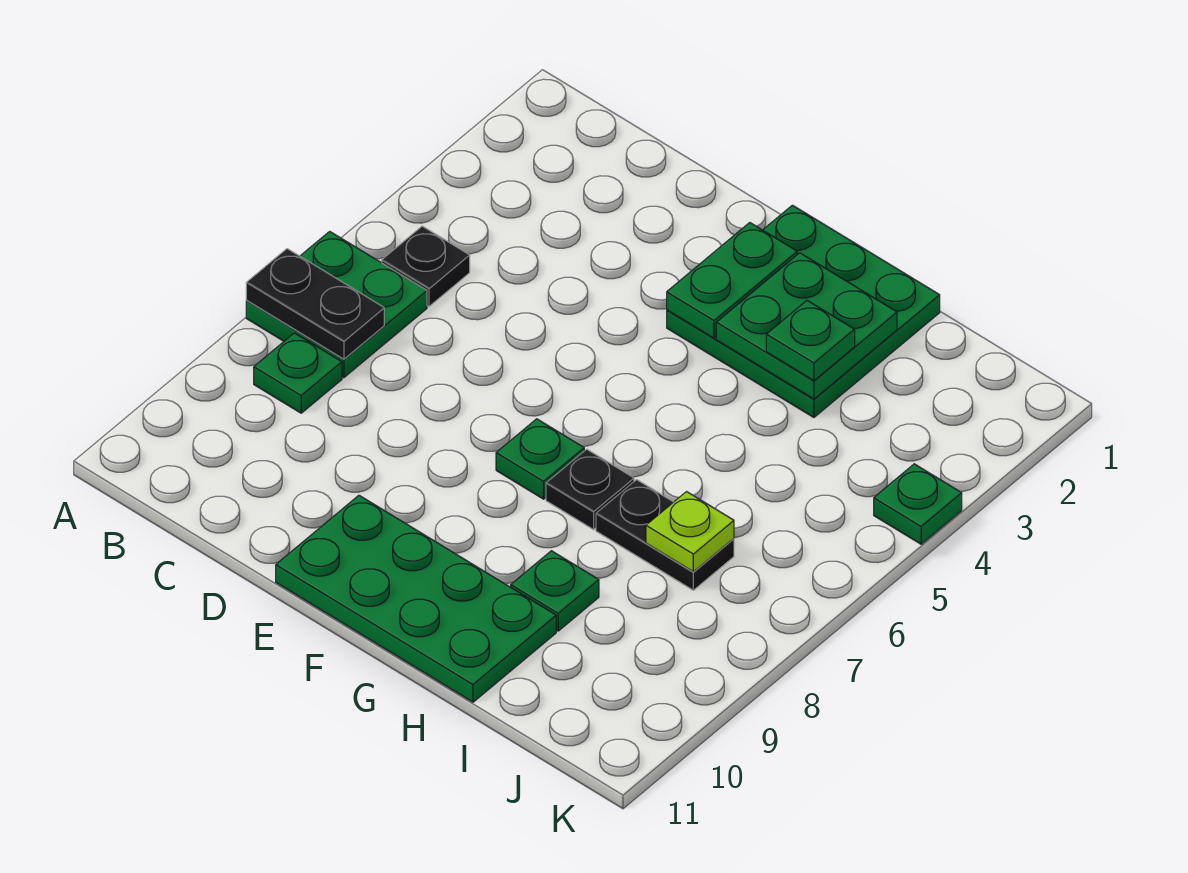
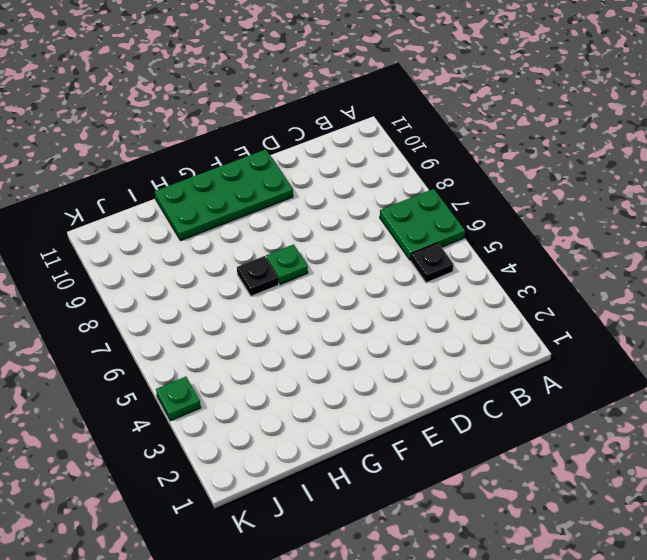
none -> green plate B8 level 1
none -> green plate F1:H3 level 1
none -> black plate H7:I7 level 1

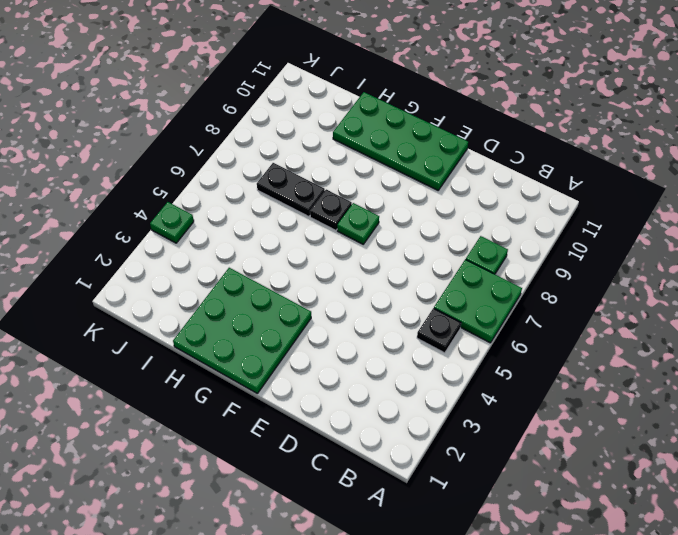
none -> green plate H9 level 1
none -> black plate A7:B7 level 2
none -> green plate F2:F3 level 2

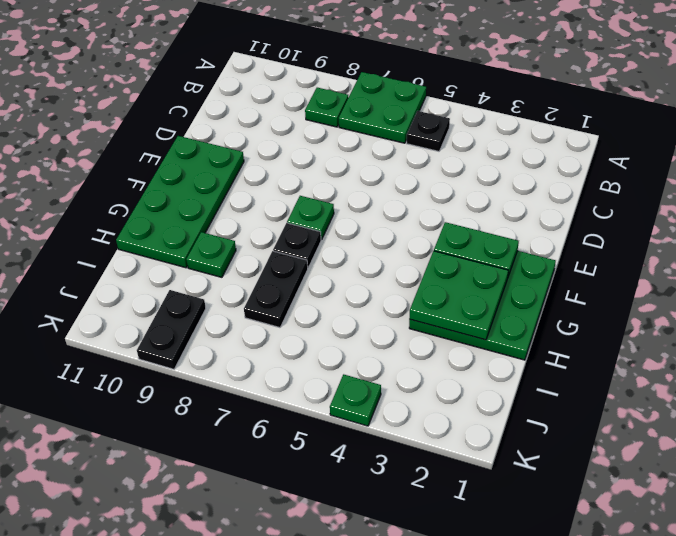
black plate J9:K9 level 1 -> black plate A7:B7 level 2
none -> lime plate I7 level 2
none -> green plate H3 level 3

